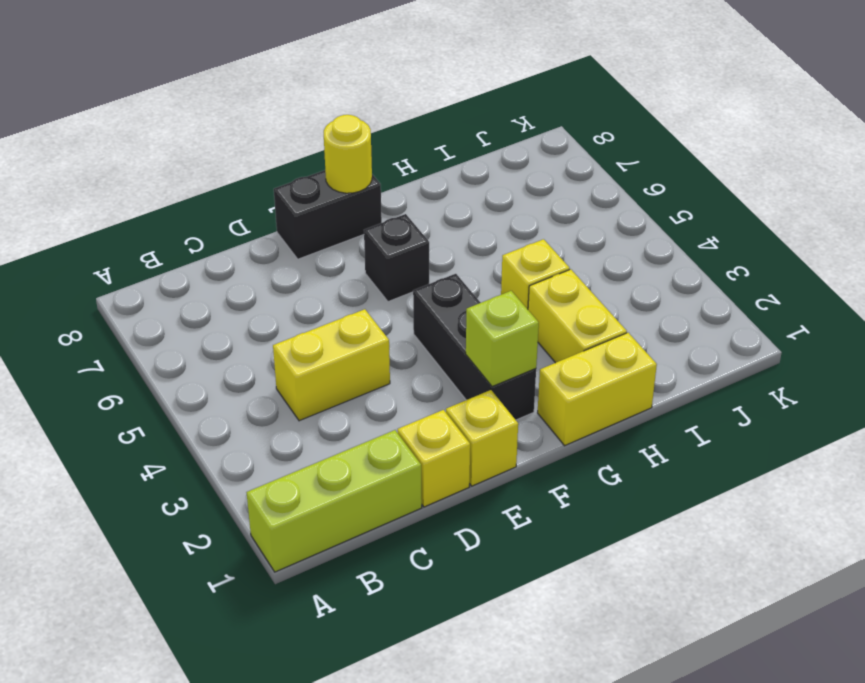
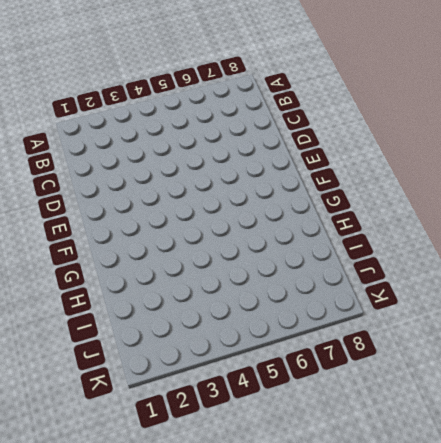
none -> lime brick A1:C1 level 1
none -> yellow brick C4:D4 level 1
none -> yellow brick D1 level 1

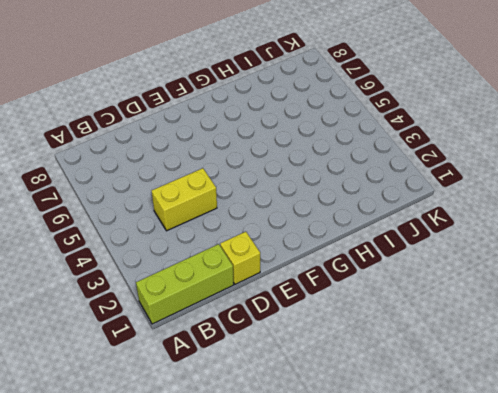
none -> yellow brick E1 level 1
none -> black brick E8:F8 level 1
none -> black brick F2:F4 level 1

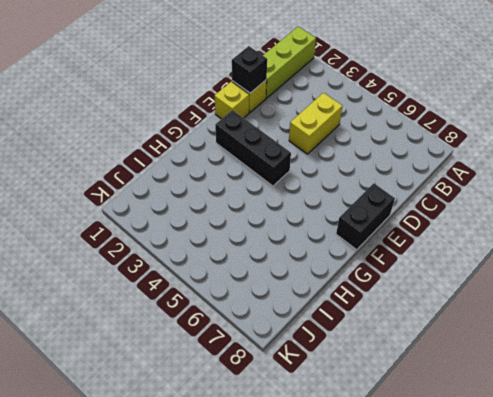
black brick D1 level 2 -> black brick F6 level 1
none -> yellow brick G1:H1 level 1
none -> yellow brick H2:H3 level 1
none -> yellow brick H4 level 1

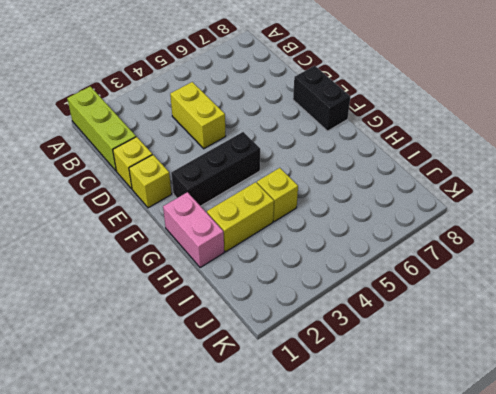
pink brick G1:H1 level 1 -> yellow brick G1:H1 level 1
none -> black brick F6 level 1
none -> lime brick F2 level 2
none -> yellow round brick F8 level 2

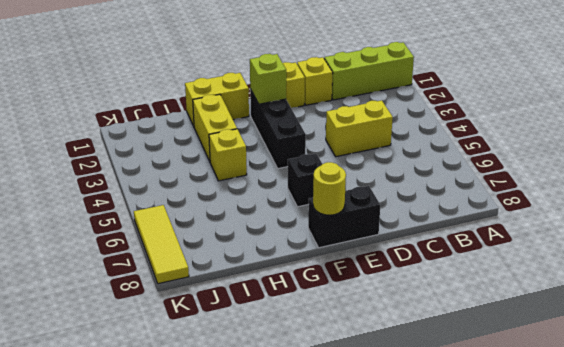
yellow tile K6:K8 level 1 -> none

